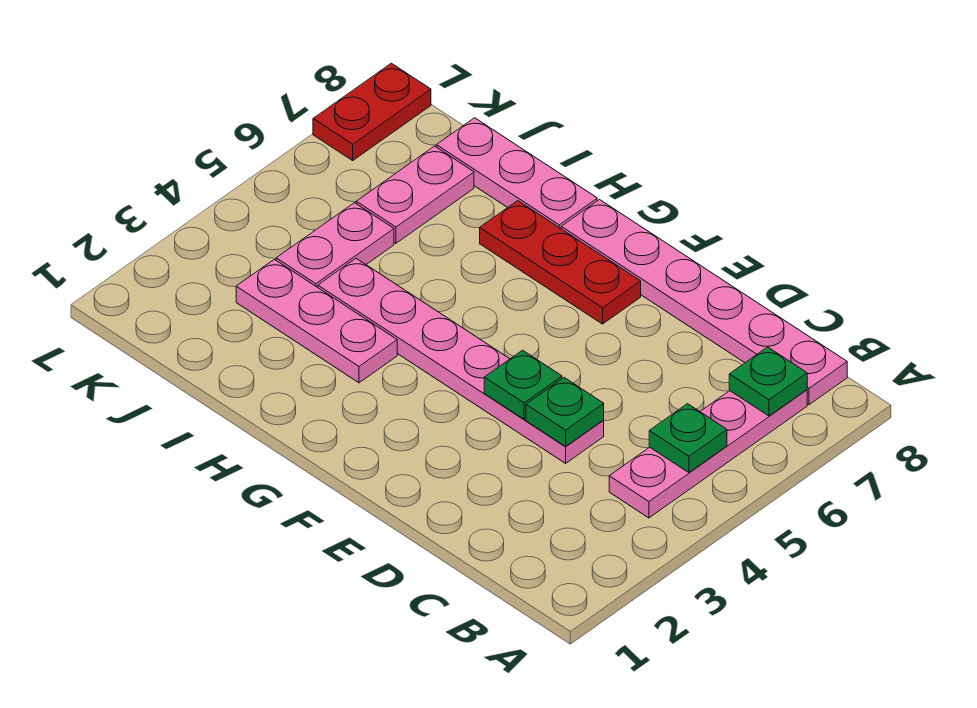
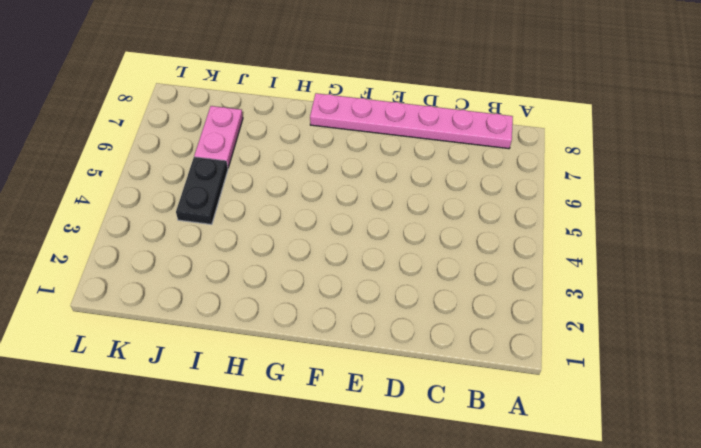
black plate J4:J5 level 1 -> pink plate J4:J5 level 1
none -> pink plate B4:B7 level 1
none -> pink plate D4:I4 level 1
none -> red plate F7:H7 level 1

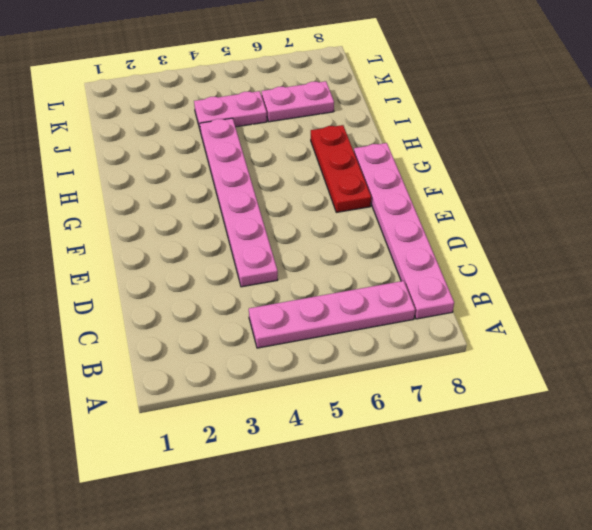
none -> pink plate H3:J3 level 1
none -> pink plate H8:J8 level 1
none -> red plate L7:L8 level 1

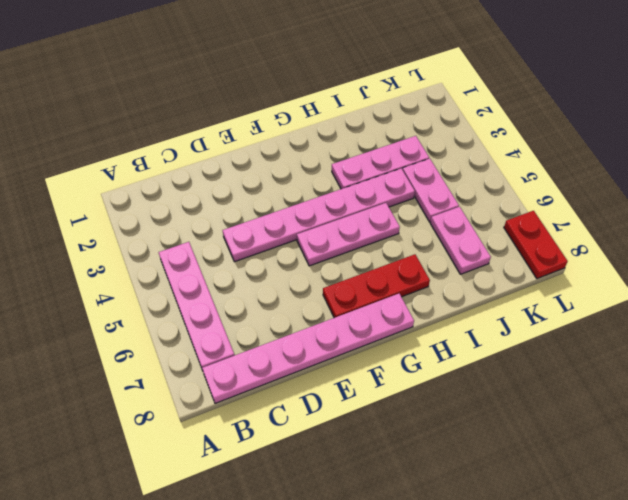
pink plate F5:H5 level 1 -> pink plate H8:J8 level 1
none -> green plate B5 level 2
none -> green plate B7 level 2
none -> green plate D4 level 2

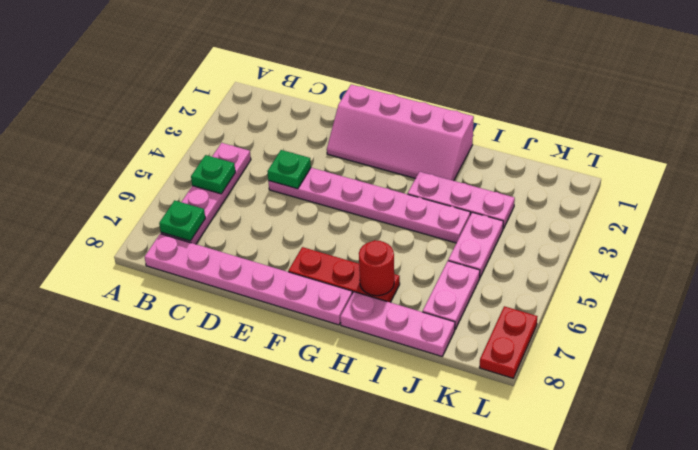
pink slope E1:H2 level 1 top 1 -> none
red round brick H7 level 2 -> none
none -> green plate E4 level 2

